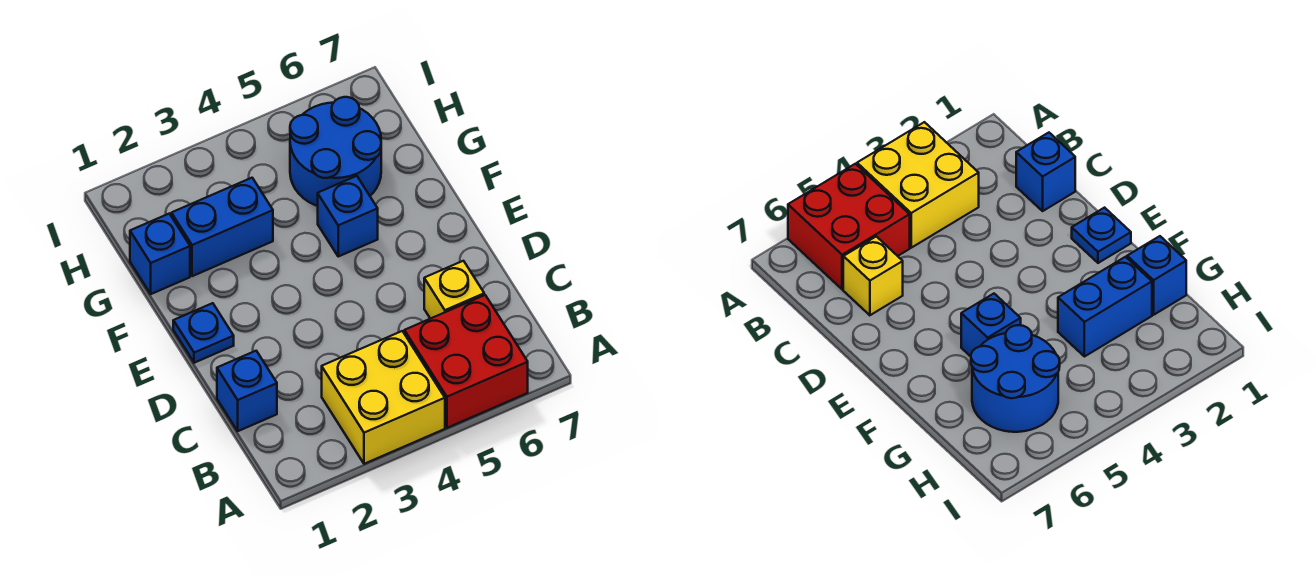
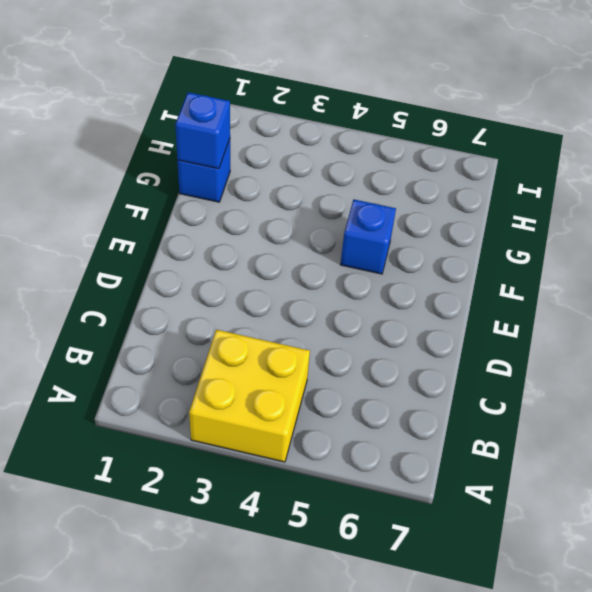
blue brick G1 level 2 -> blue brick C1 level 1
none -> red brick A5:B6 level 1
none -> yellow brick C6 level 1

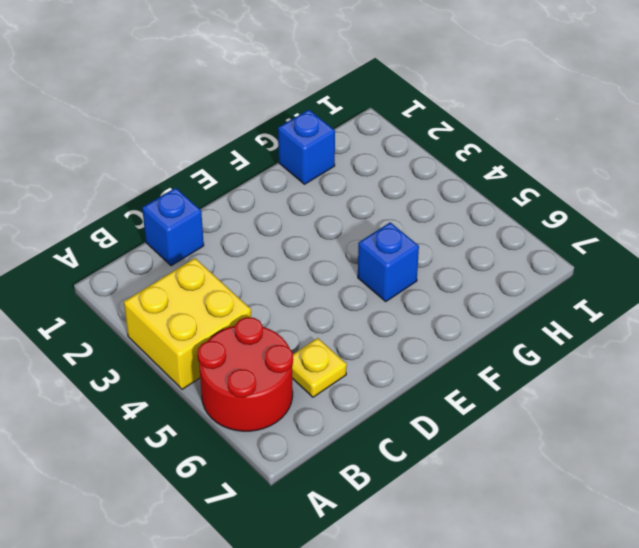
red round brick A5:B6 level 1 -> red brick A5:B6 level 1
yellow plate C6 level 1 -> yellow brick C6 level 1
none -> blue plate E1 level 1
none -> blue brick G2:G3 level 1

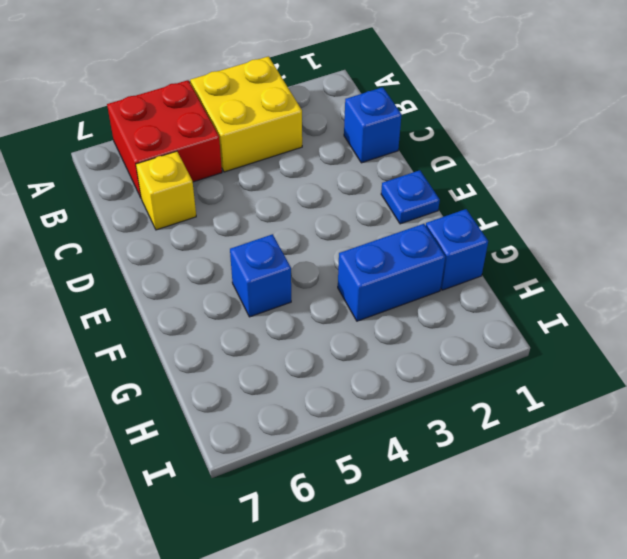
none -> blue round brick G5:H6 level 1

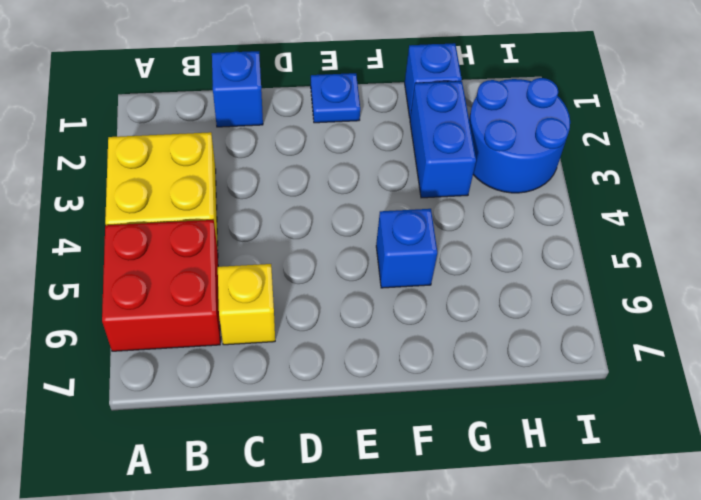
blue round brick H2:I3 level 1 -> blue round brick G5:H6 level 1

